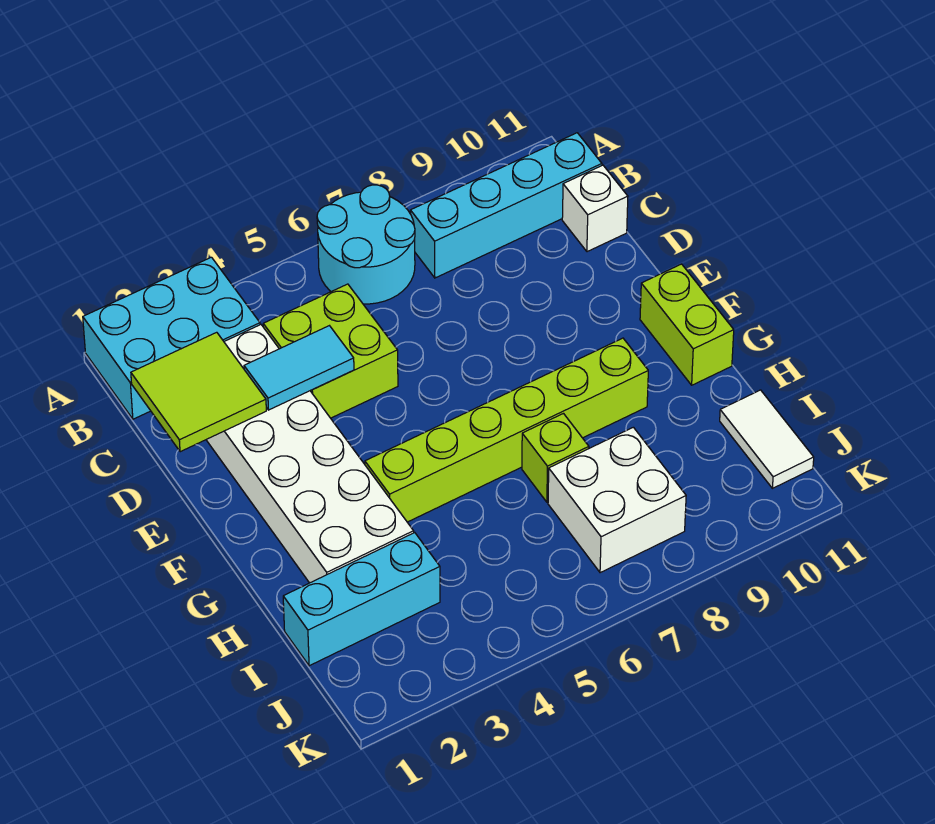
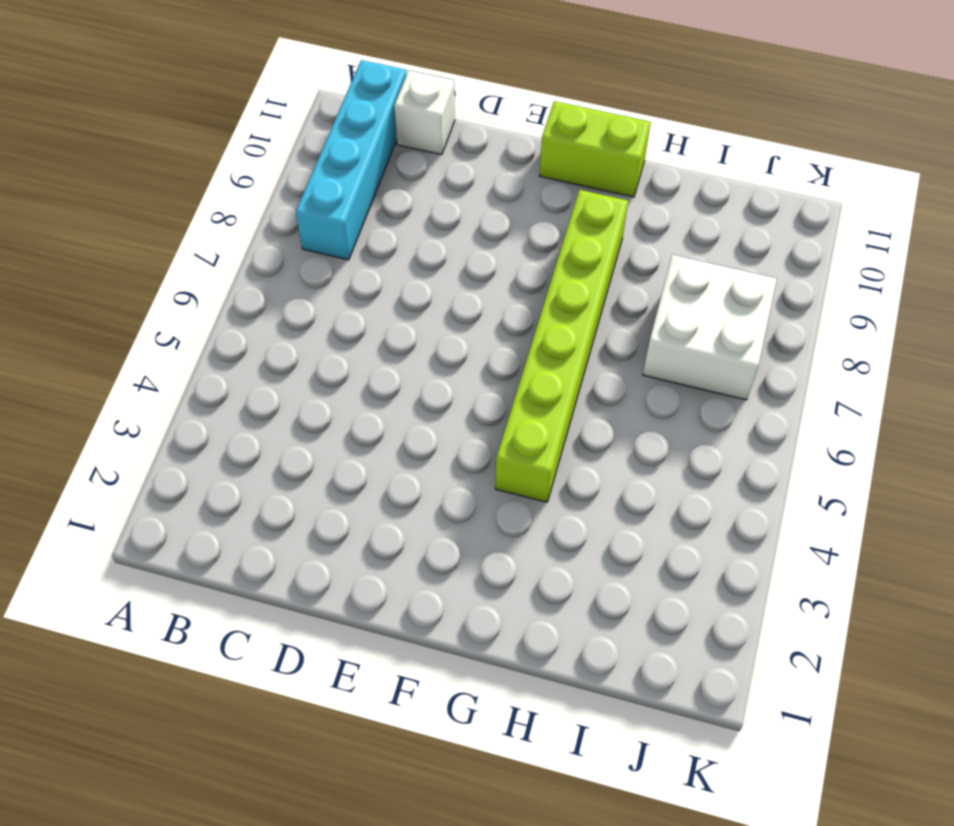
none -> cyan brick A1:B3 level 1
none -> cyan round brick A6:B7 level 1
none -> white brick C2:H3 level 1

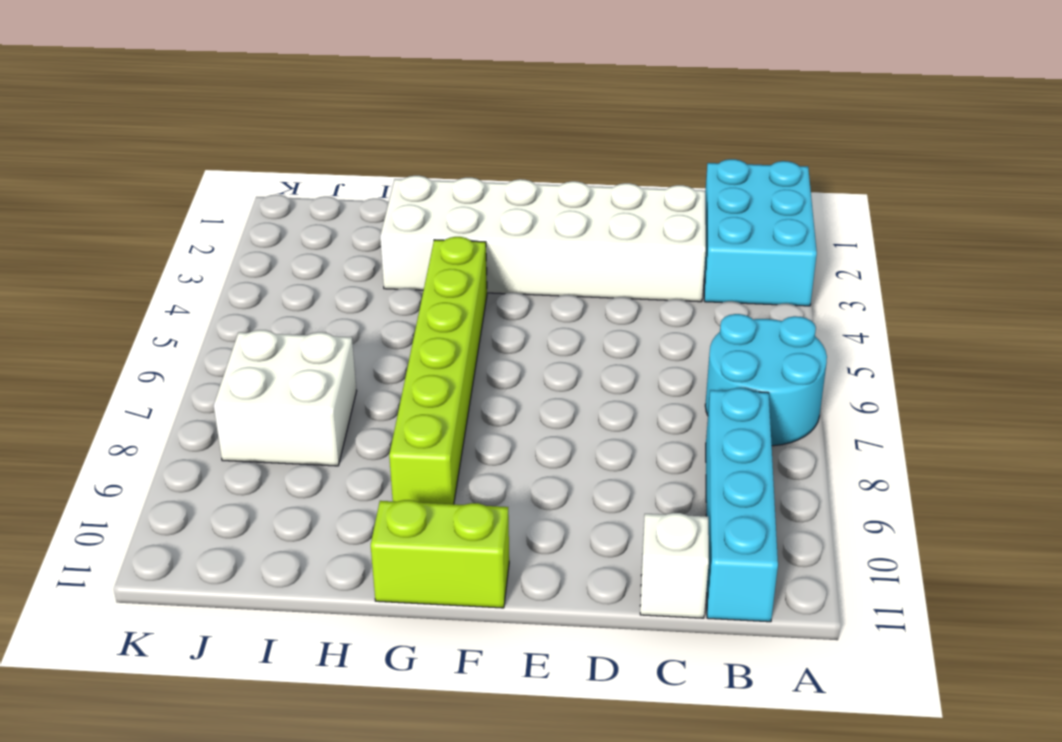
none -> lime brick C4:D5 level 1
none -> lime brick H7 level 1
none -> cyan brick I1:I3 level 1

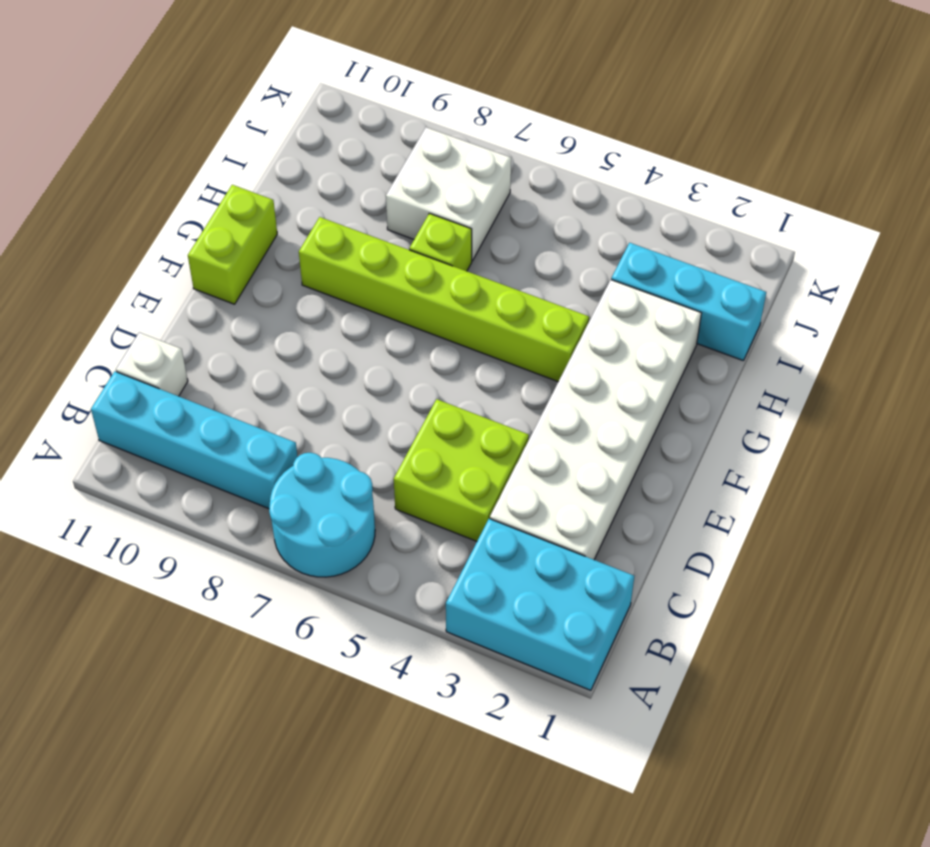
none -> white tile I11:J11 level 1
none -> lime tile C1:D2 level 2
none -> cyan tile D3:D4 level 2

